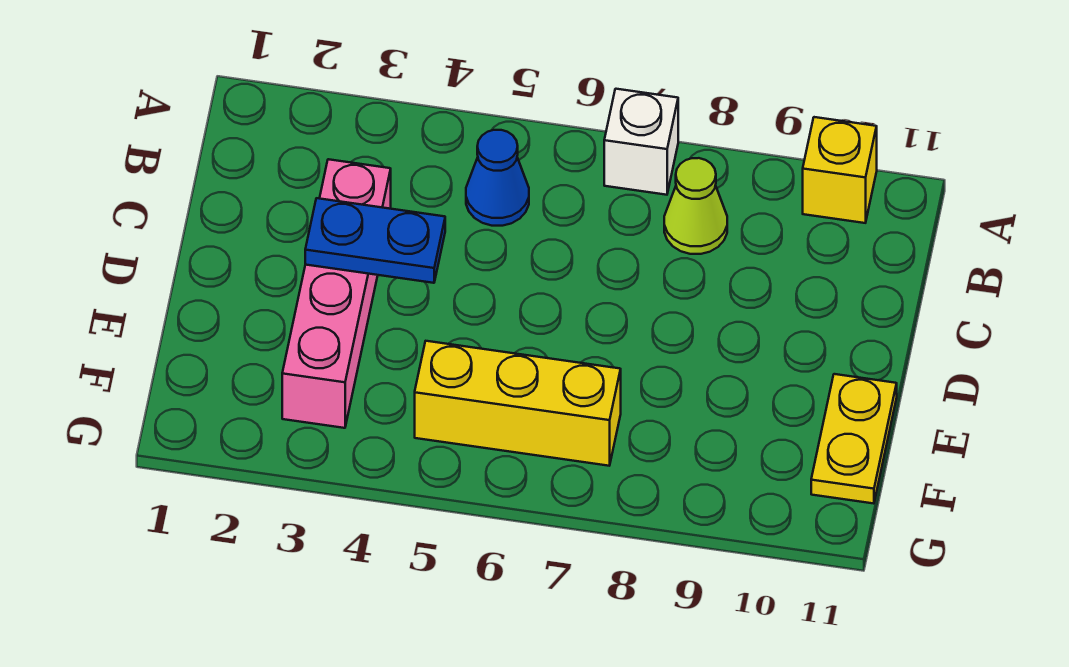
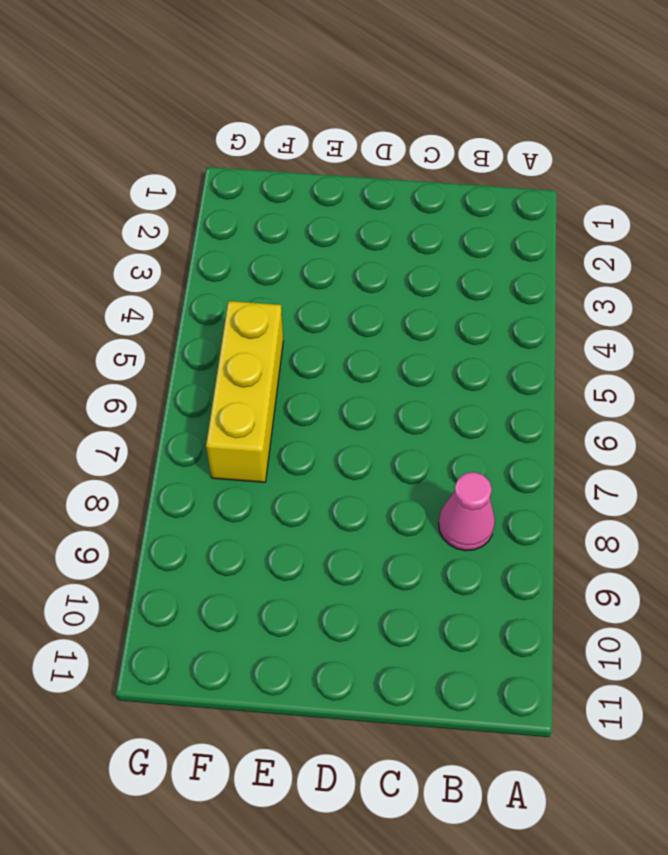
pink cone B8 level 1 -> lime cone B8 level 1
none -> white brick A7 level 1
none -> yellow brick A10 level 1

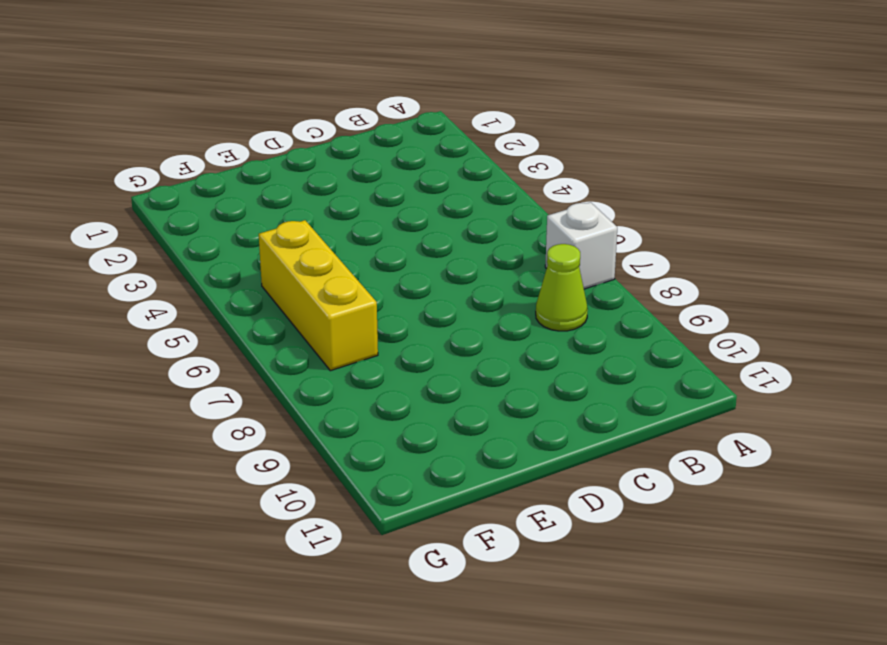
none -> yellow brick A10 level 1
none -> blue cone B5 level 1

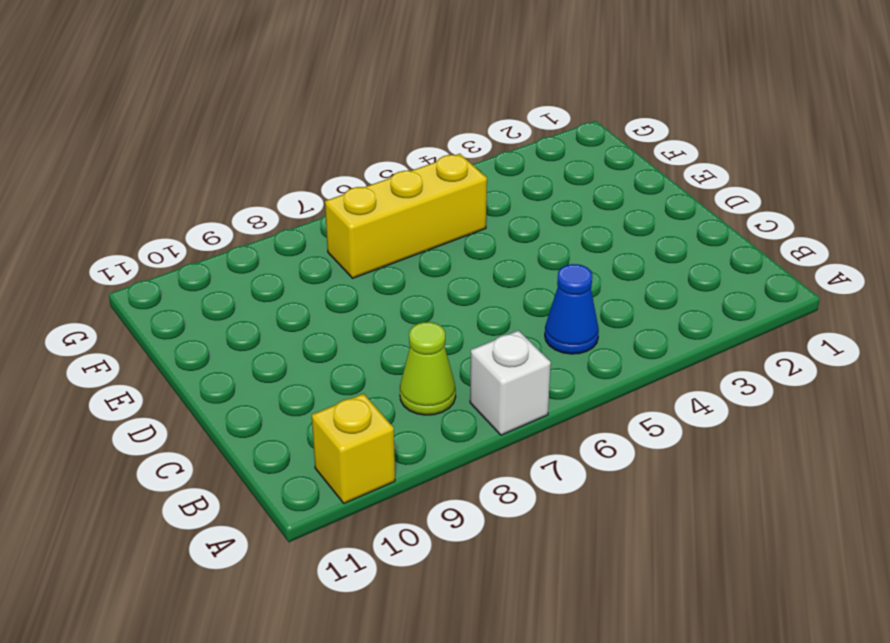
none -> pink brick C3:F3 level 1
none -> yellow plate E11:F11 level 1

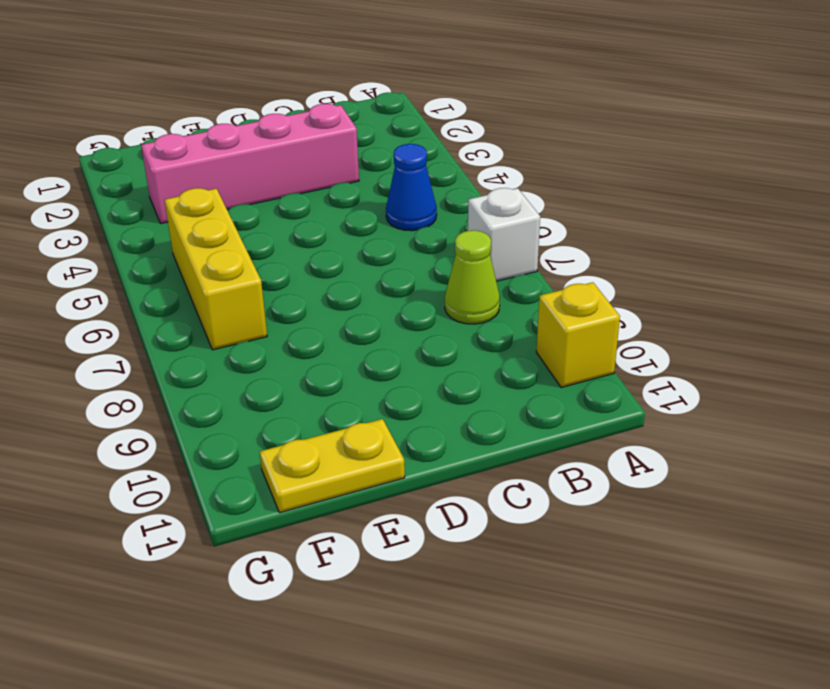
none -> blue plate D3:D4 level 2

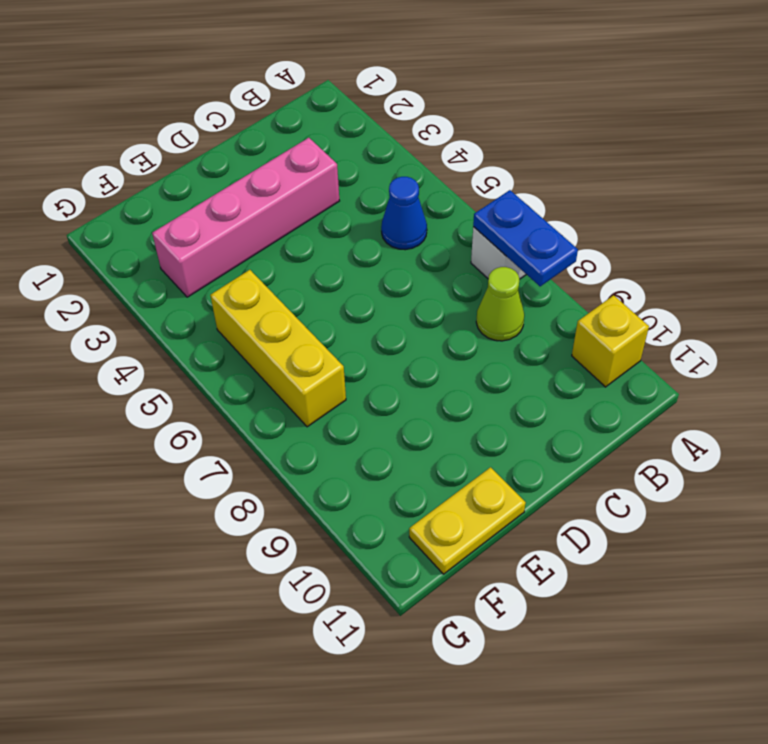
blue plate A7:A8 level 2 -> blue plate D3:D4 level 2

